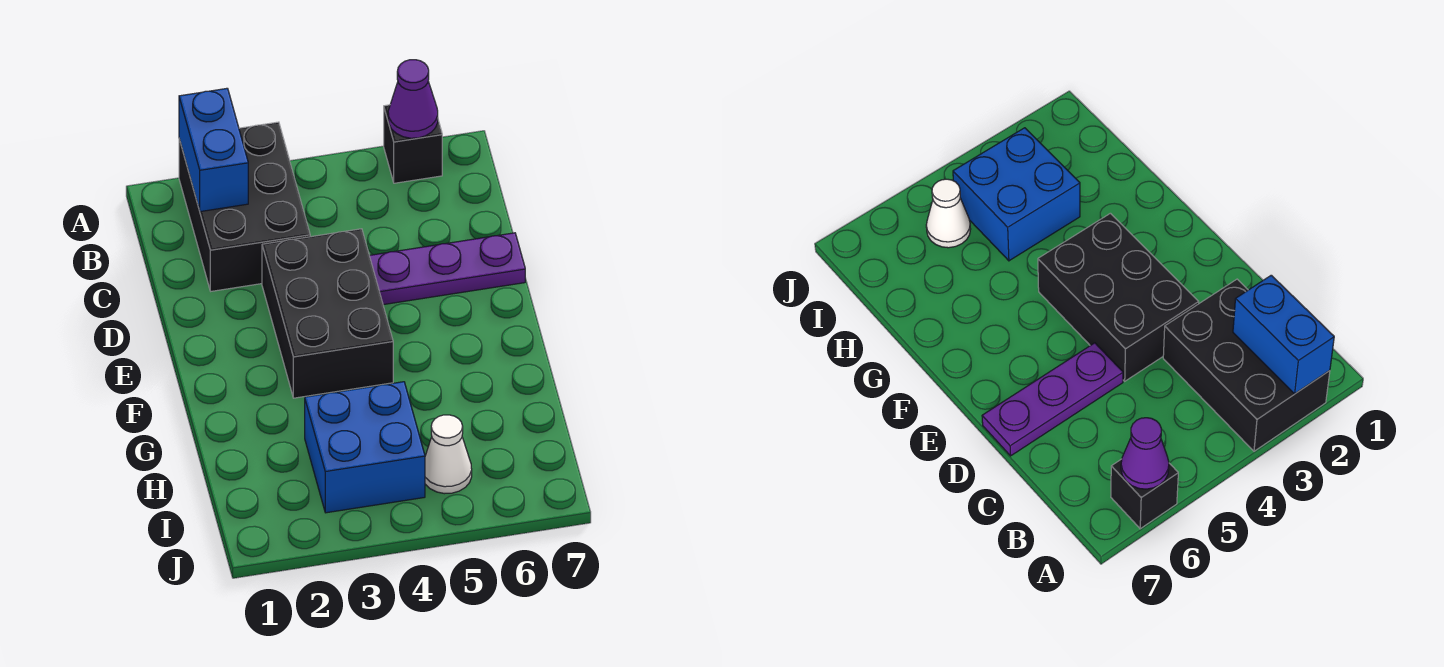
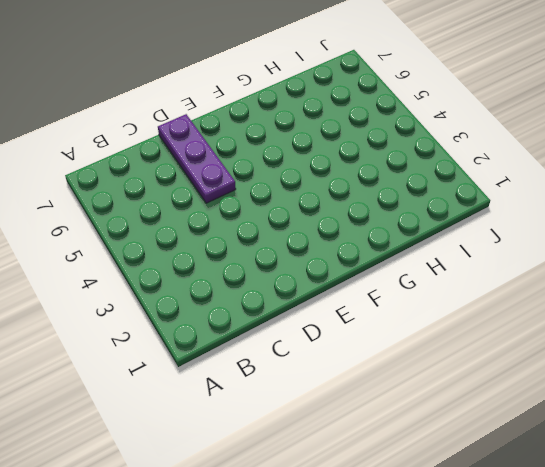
none -> black brick A2:C3 level 1
none -> black brick A6 level 1

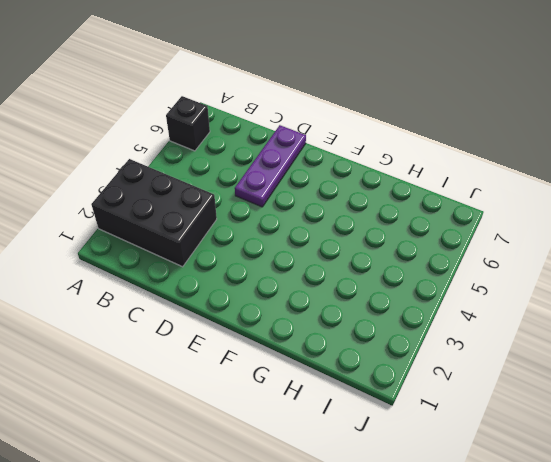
none -> black brick D3:F4 level 1
none -> blue brick H3:I4 level 1

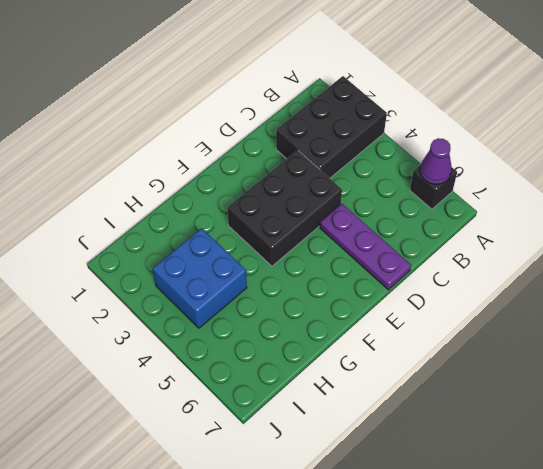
none -> white cone I5 level 1
none -> blue brick A2:B2 level 2

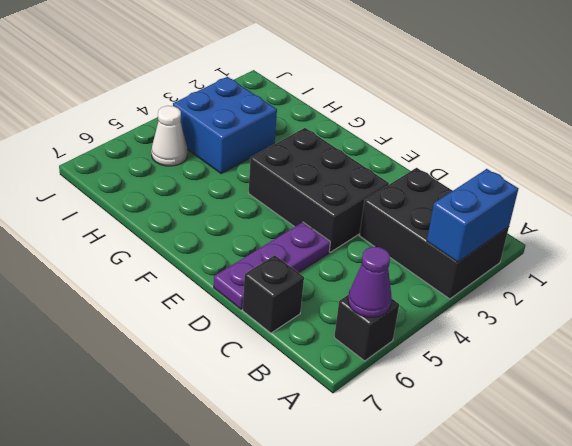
blue brick A2:A3 level 2 -> blue brick A2:B2 level 2
black brick C7 level 1 -> none

